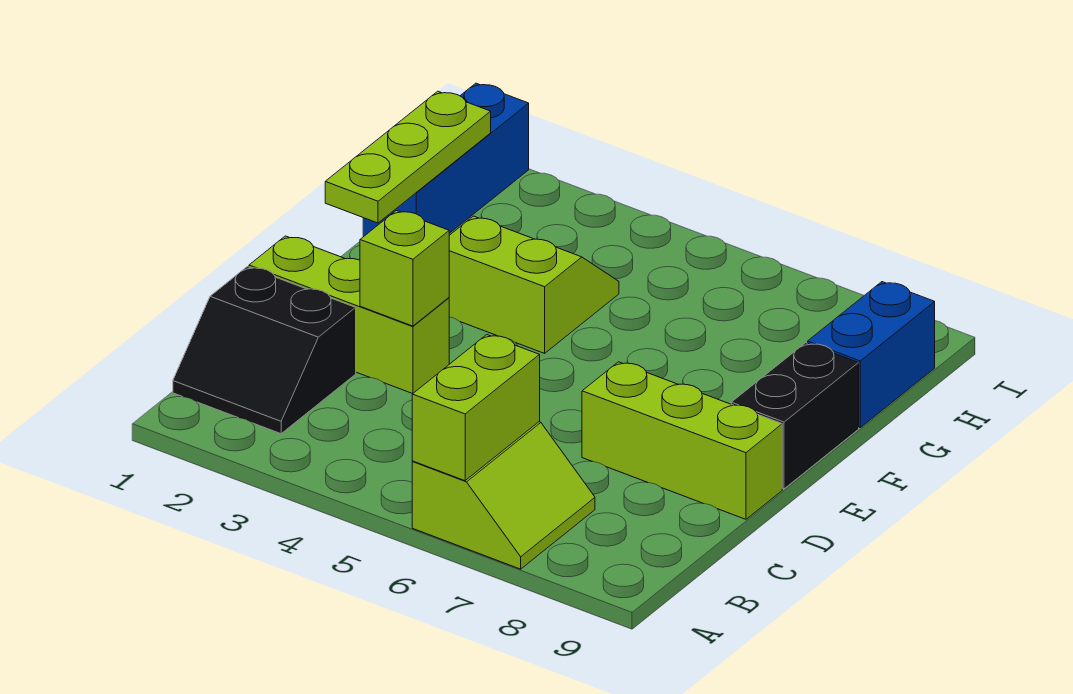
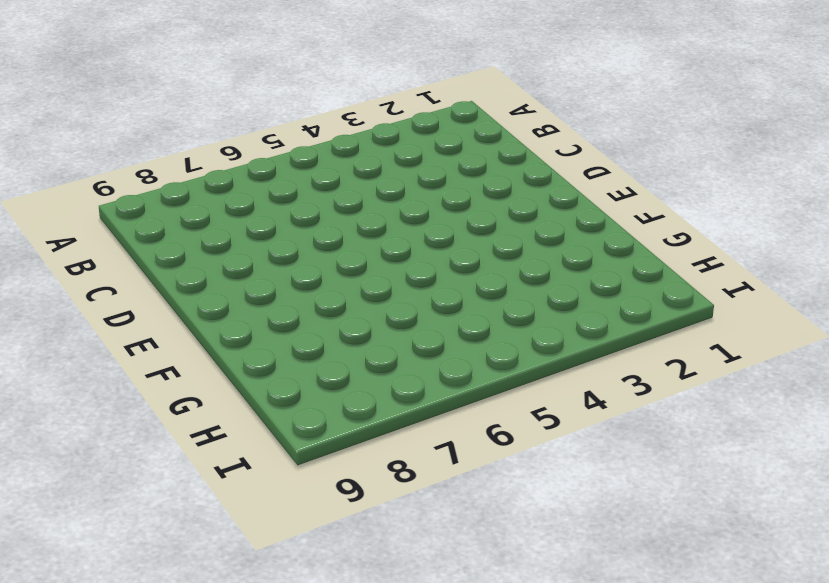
none -> lime slope A6:B7 level 1 top 6
none -> black slope B1:C2 level 1 top C

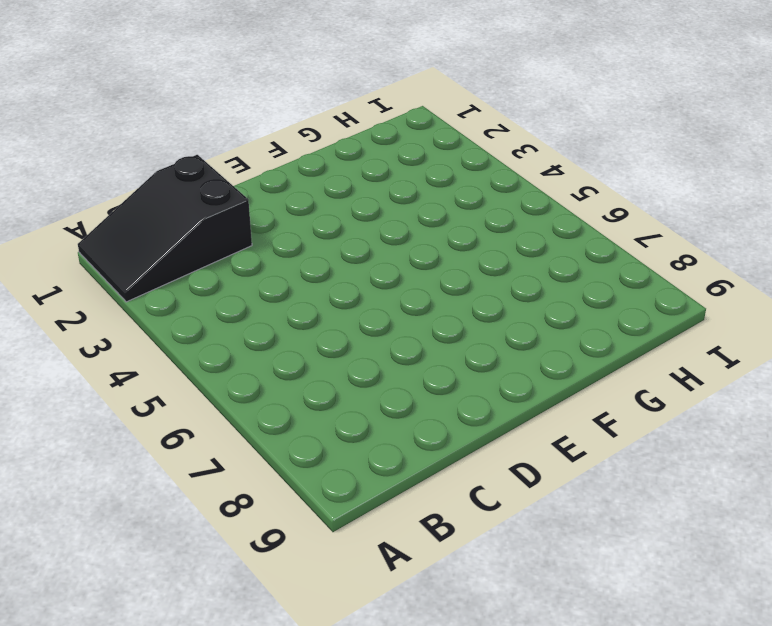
black slope A1:C2 level 1 top C -> black slope B1:C2 level 1 top C
none -> lime slope A6:B7 level 1 top 6
none -> lime brick D1:D3 level 1

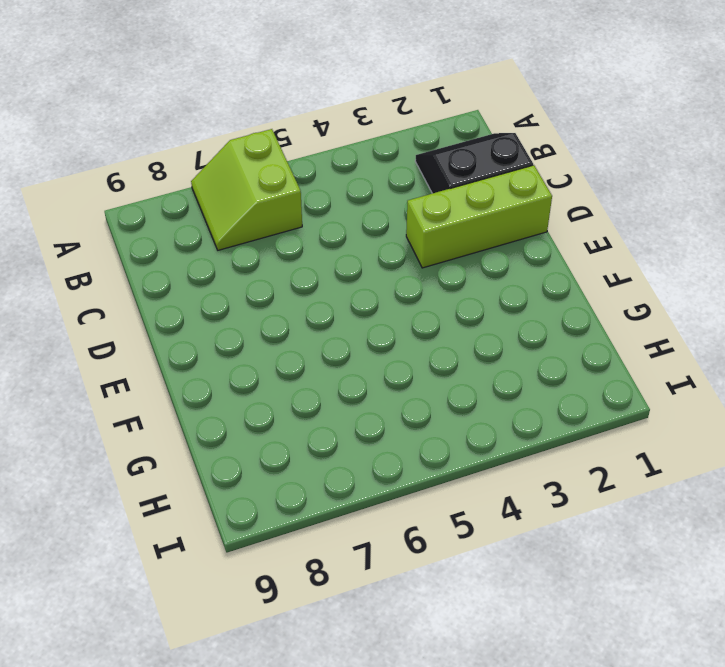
none -> lime brick D7:D9 level 1
none -> black brick E9:F9 level 1

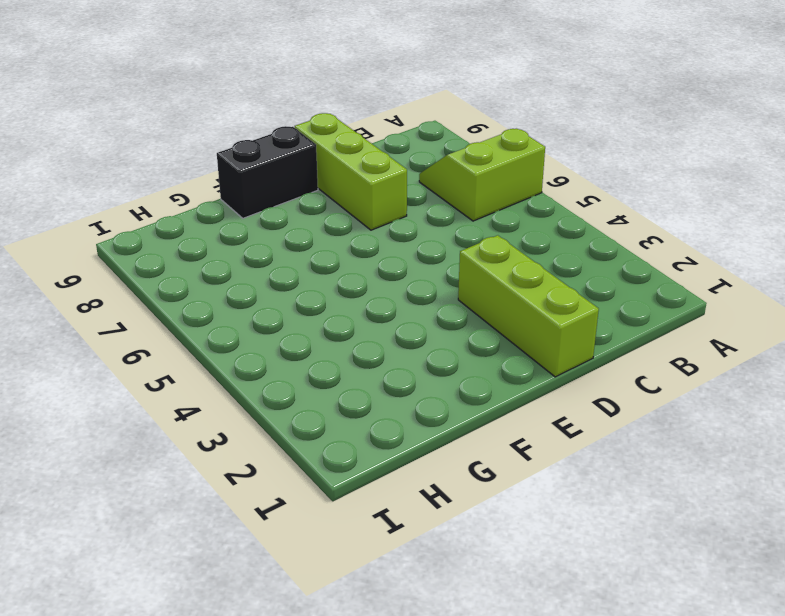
none -> black slope B1:C2 level 1 top C
none -> lime slope F3:G4 level 1 top F

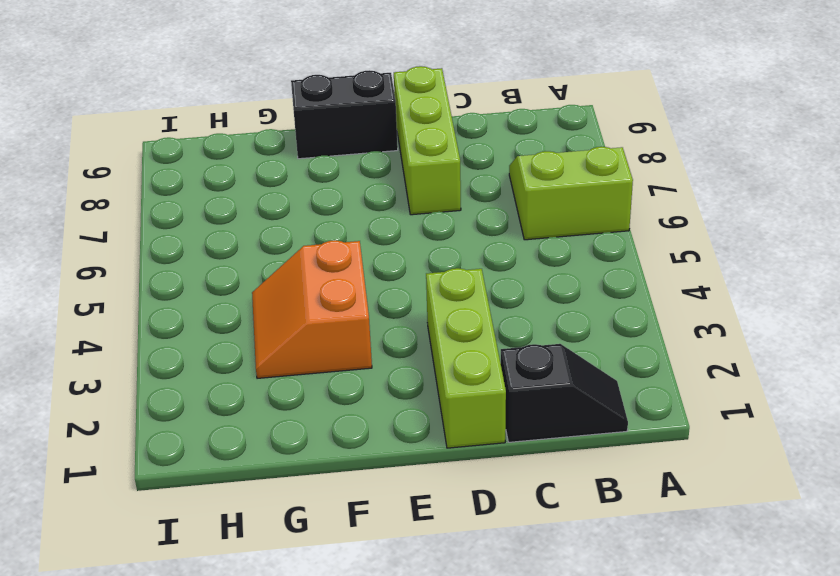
black slope B1:C1 level 1 top C -> black slope B1:C2 level 1 top C
orange slope F3:G4 level 1 top F -> lime slope F3:G4 level 1 top F
none -> blue brick G1:I1 level 1
none -> blue brick G9:H9 level 1

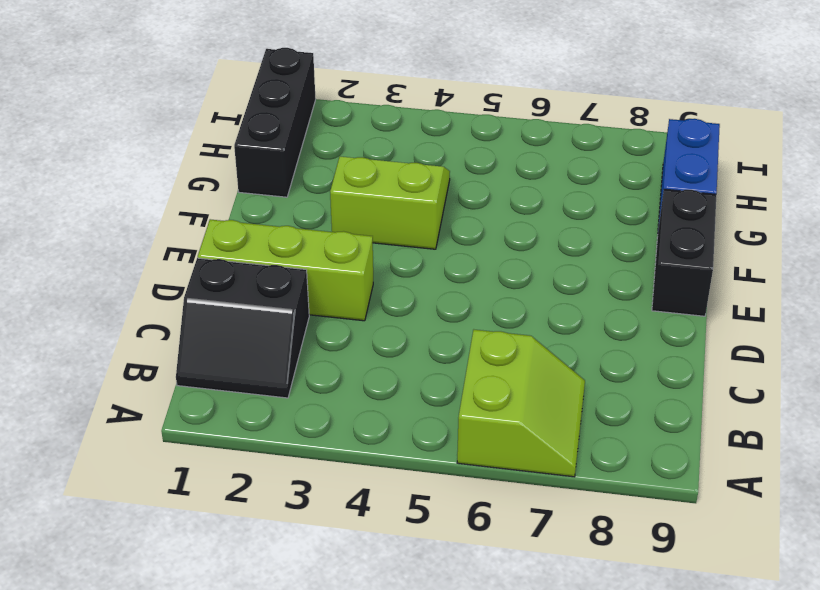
black brick G1:I1 level 1 -> blue brick G1:I1 level 1
none -> lime brick D7:D9 level 1
none -> lime brick A6:B6 level 2

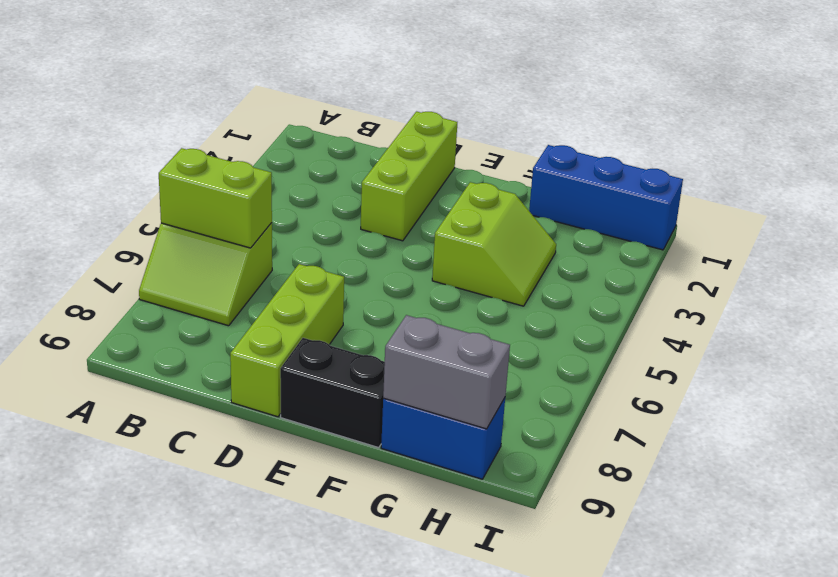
grey brick G9:H9 level 2 -> none
none -> black slope B1:C2 level 1 top C
none -> lime brick D3 level 2

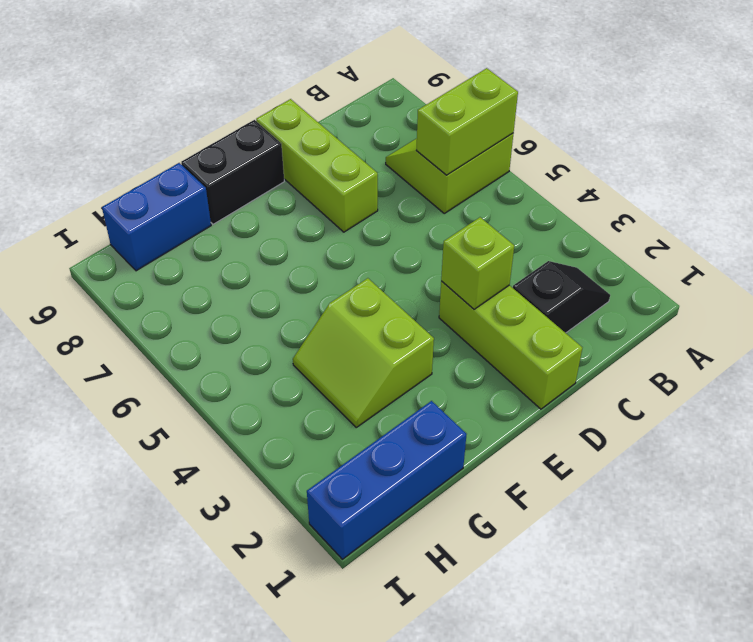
black slope B2:C2 level 1 top C -> black slope B1:C2 level 1 top C
none -> lime plate F1:H1 level 2

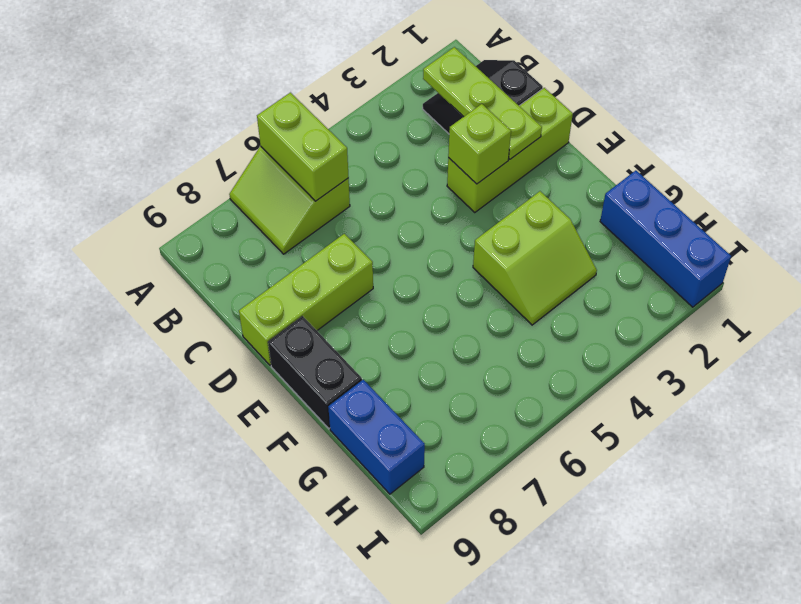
lime plate B2:D2 level 2 -> lime plate F1:H1 level 2

